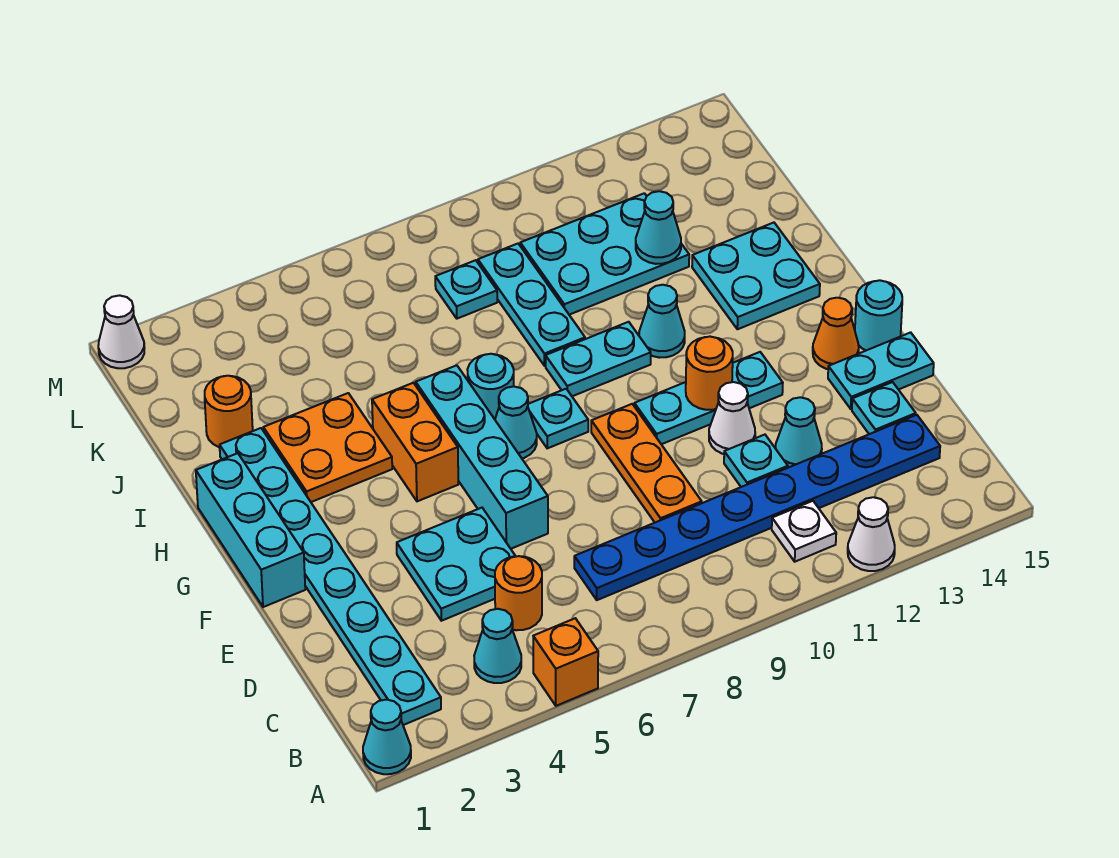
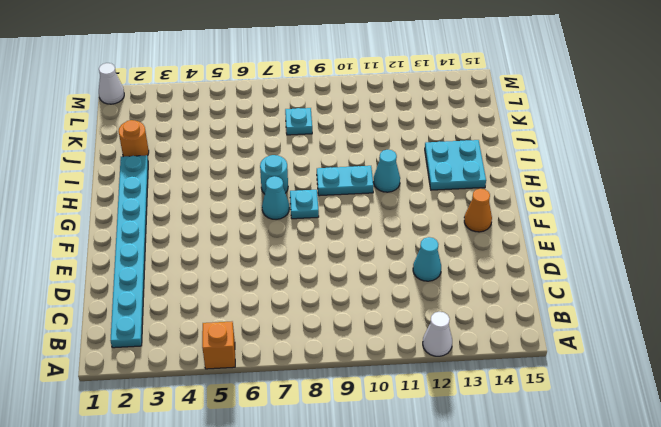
none -> cyan cone A1 level 1
none -> cyan cone B4 level 1
none -> white plate B11 level 1
none -> orange round brick C5 level 1

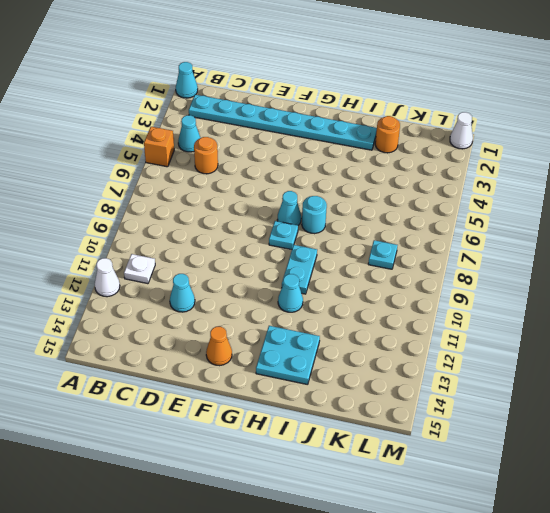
none -> blue plate C7:C14 level 1
none -> cyan plate D4:E5 level 1
none -> orange plate D9:F9 level 1
none -> cyan plate D11 level 1

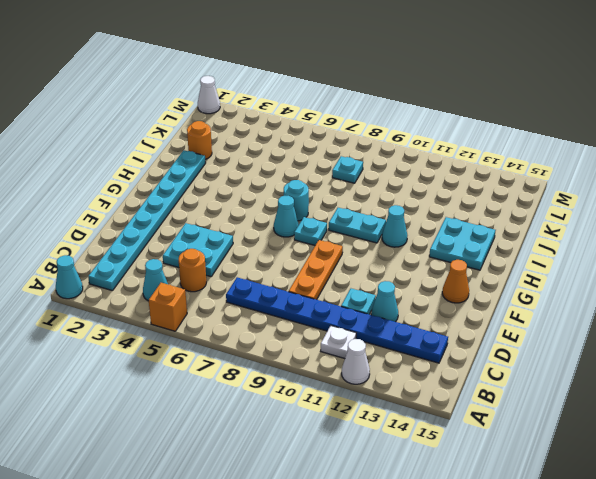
none -> cyan plate D14 level 1
none -> cyan brick E6:H6 level 1
none -> white cone E11 level 1
none -> cyan plate E14:E15 level 1

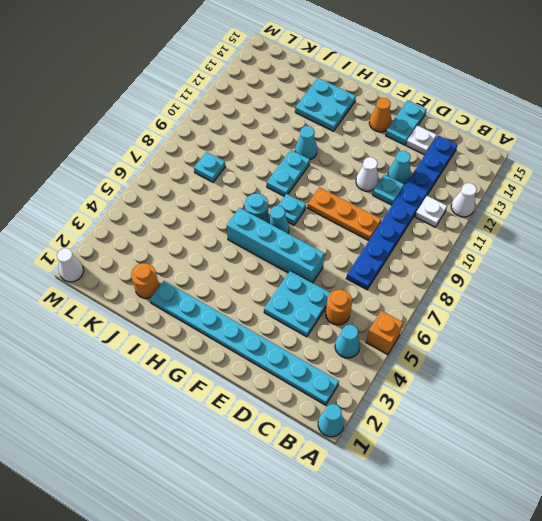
white plate D14 level 1 -> cyan plate D14 level 1
none -> cyan brick F1:H1 level 1
none -> cyan plate F10:F12 level 1
none -> cyan round brick F15 level 1
none -> orange brick G5:H5 level 1

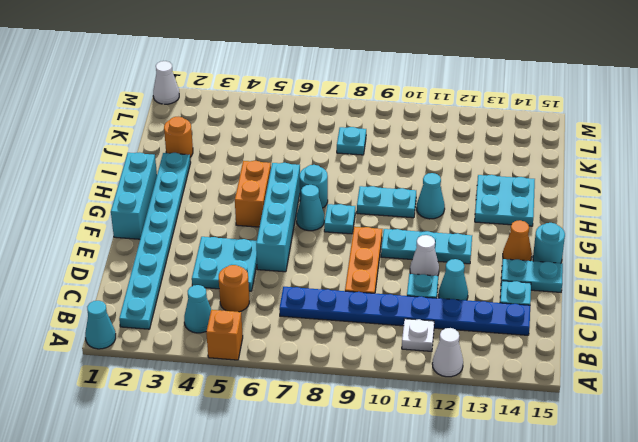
none -> orange plate H3:I4 level 1
none -> cyan plate I9:K9 level 1
none -> cyan plate J10:K12 level 1
none -> orange round brick F11 level 2

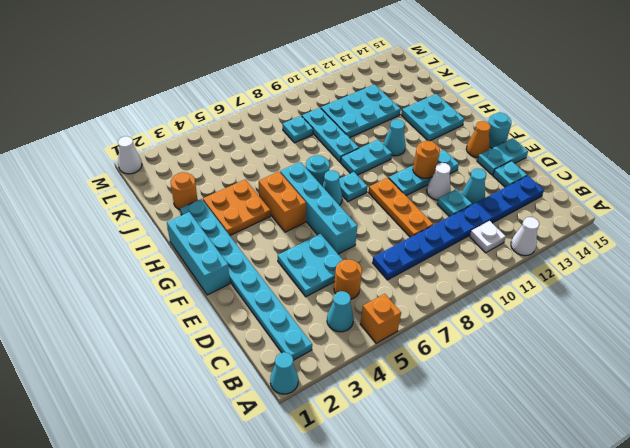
none -> cyan cone J12 level 2

